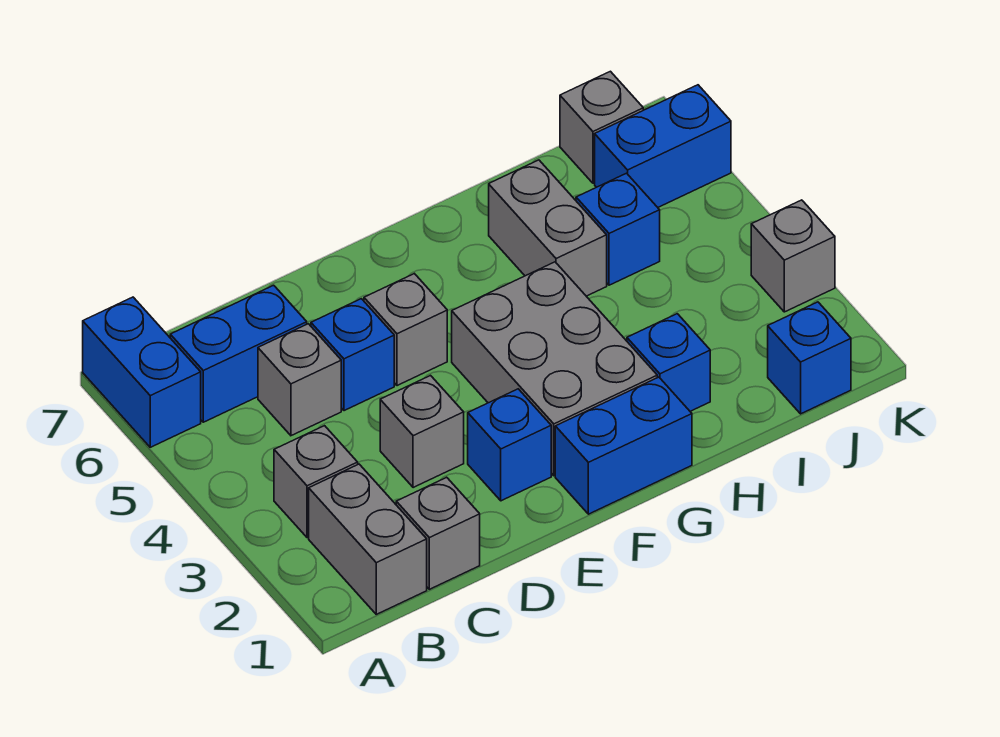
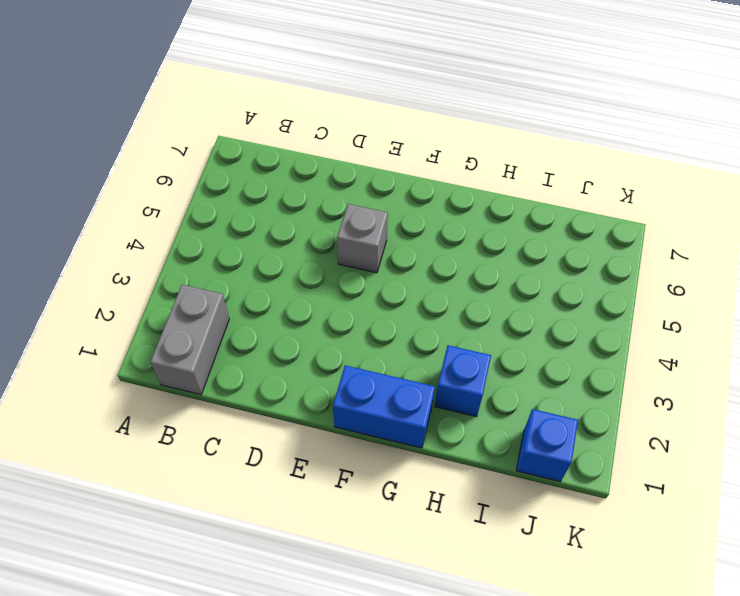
none -> blue brick A6:A7 level 1
none -> grey brick B3 level 1
none -> blue brick B6:C6 level 1

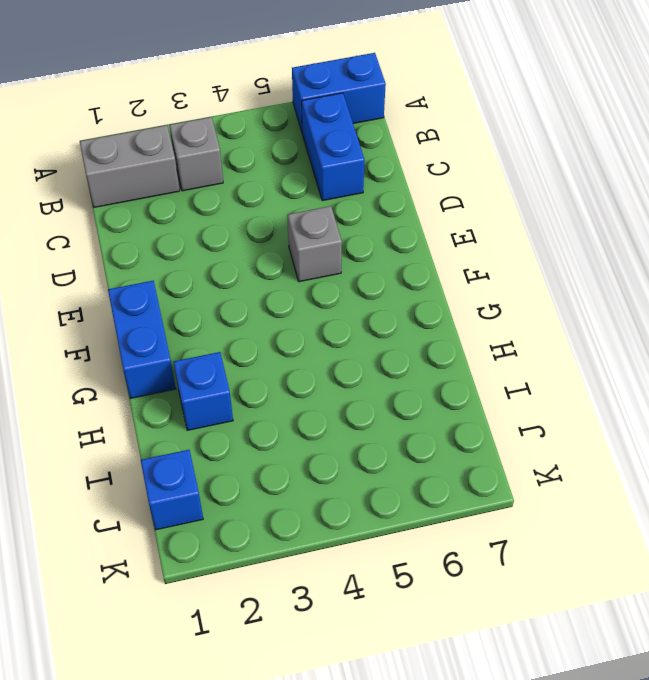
none -> grey brick C1 level 1
none -> grey brick C5 level 1
none -> grey brick D3 level 1

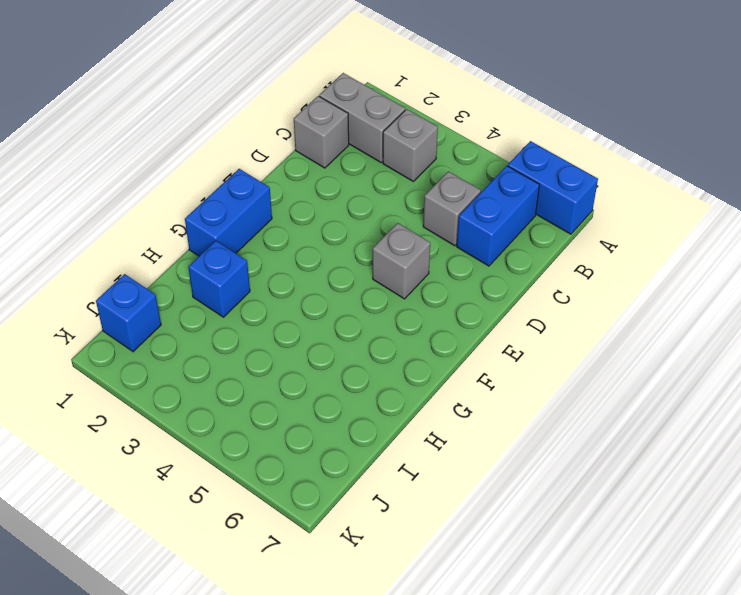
none -> grey brick D3 level 1
none -> blue brick D5 level 1
none -> blue brick E2 level 1

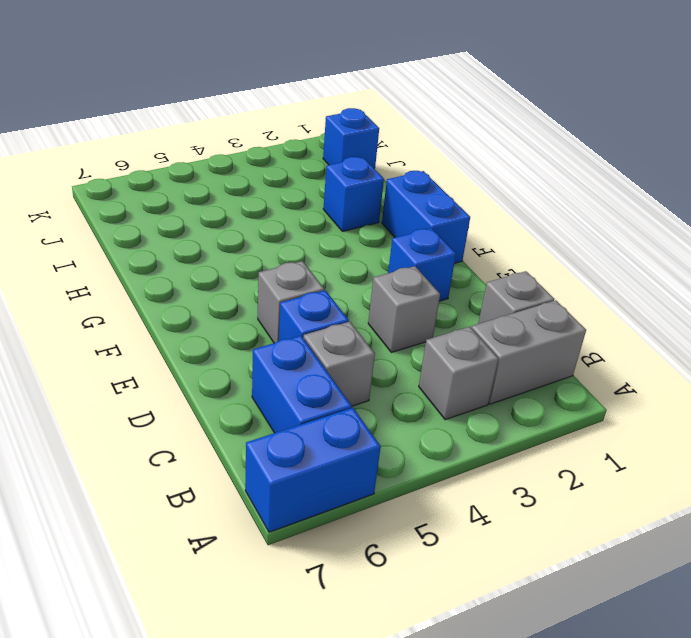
none -> grey brick F2:G4 level 1
none -> grey brick H5:H6 level 1
none -> blue brick I5 level 1

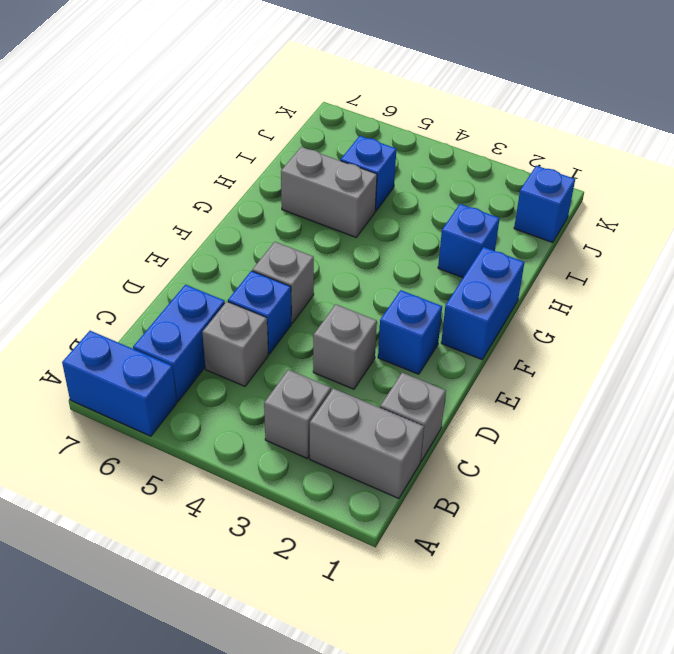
none -> grey brick F2:G4 level 1
none -> blue brick J6:K6 level 1
none -> grey brick J7 level 1

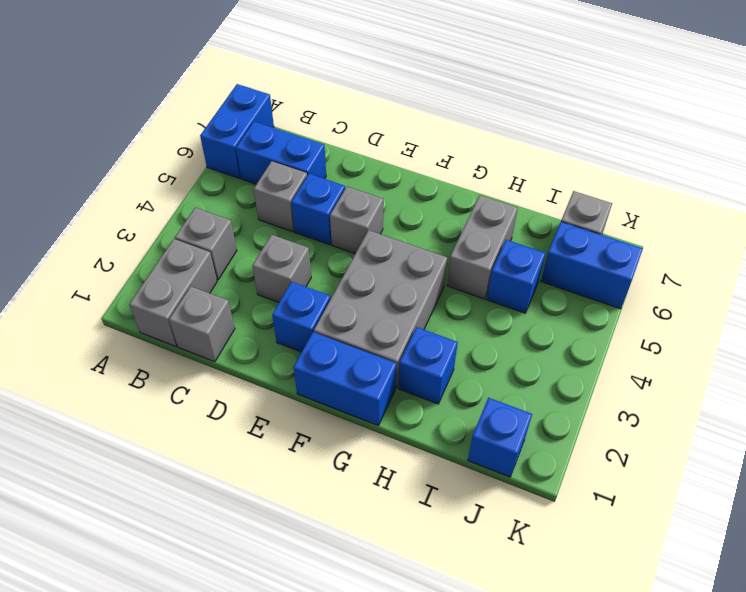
none -> grey brick K3 level 1

